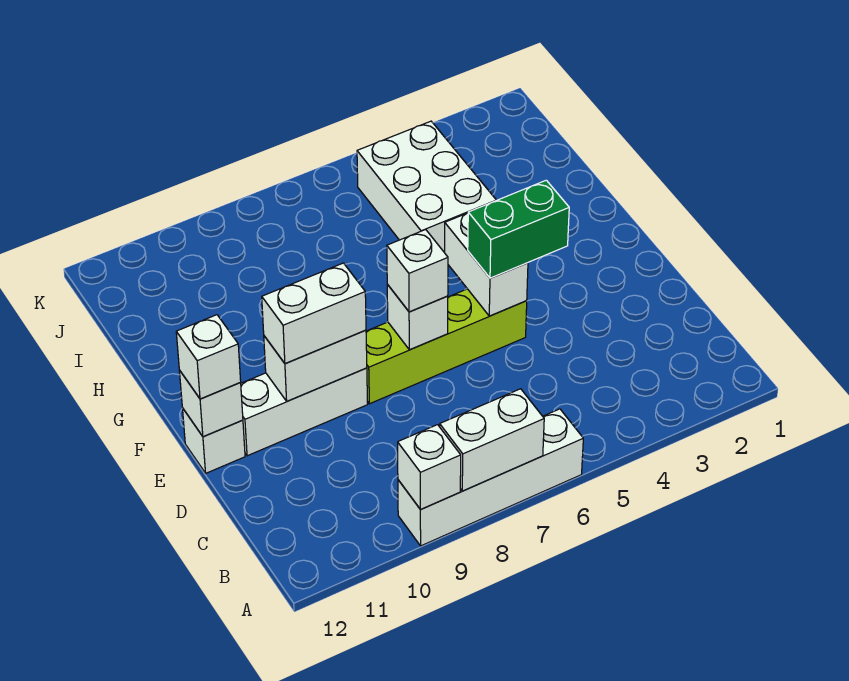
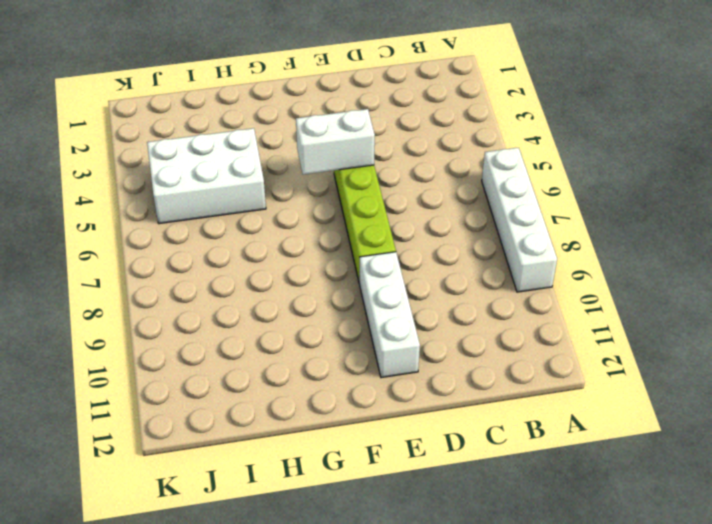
none -> white brick E12 level 1
none -> white brick A7:A8 level 2
none -> white brick A9 level 2

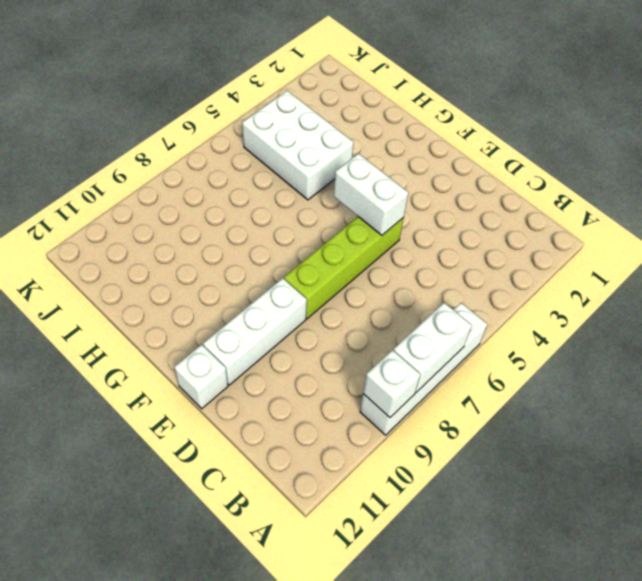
none -> white brick E7 level 2
none -> white brick E9:E10 level 2
none -> white brick E12 level 2

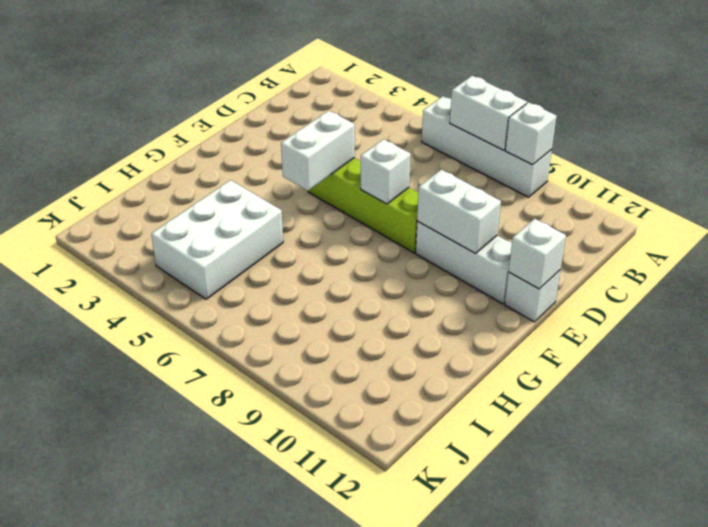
none -> green brick E4:E5 level 3
none -> white brick E7 level 3
none -> white brick E9:E10 level 3

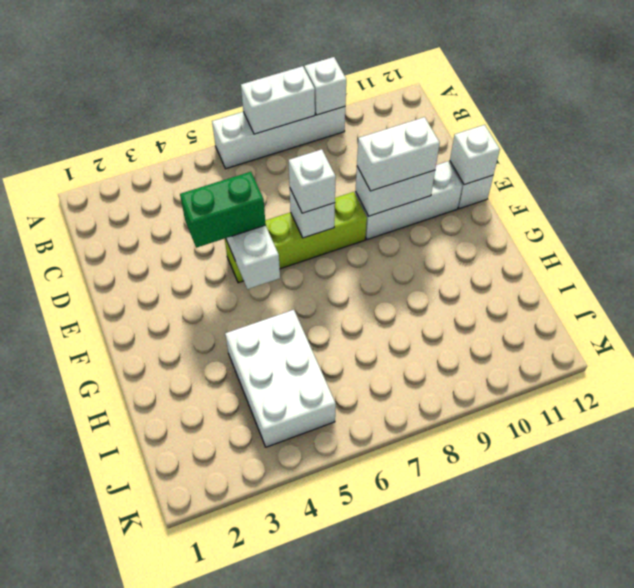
none -> white brick E12 level 3

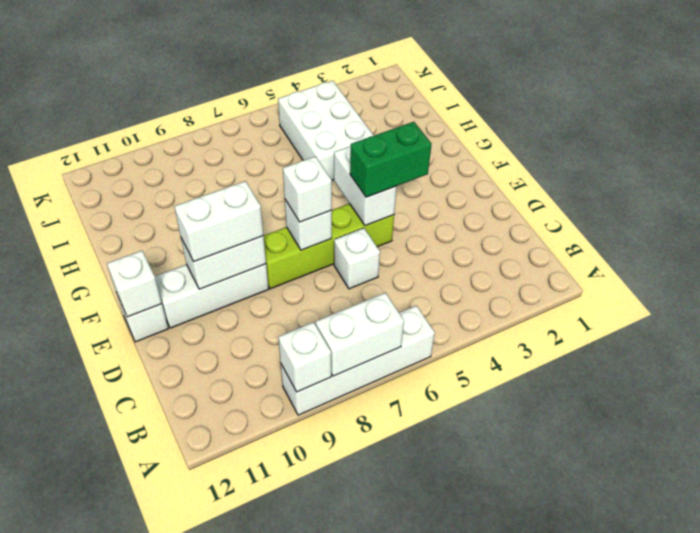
white brick D6 level 1 -> white brick E12 level 3

